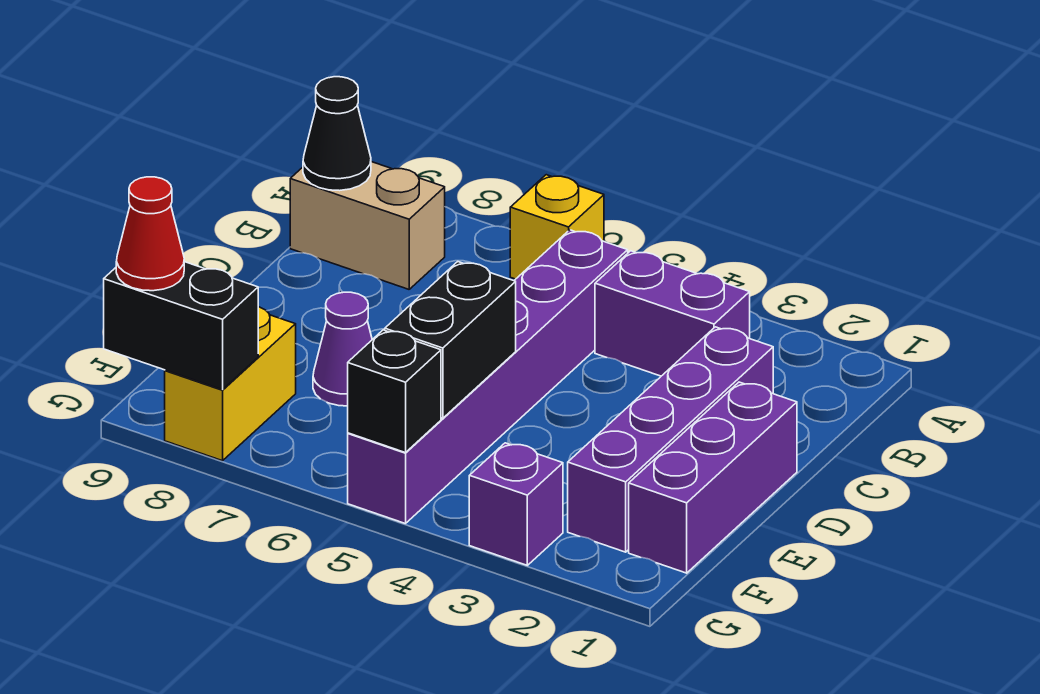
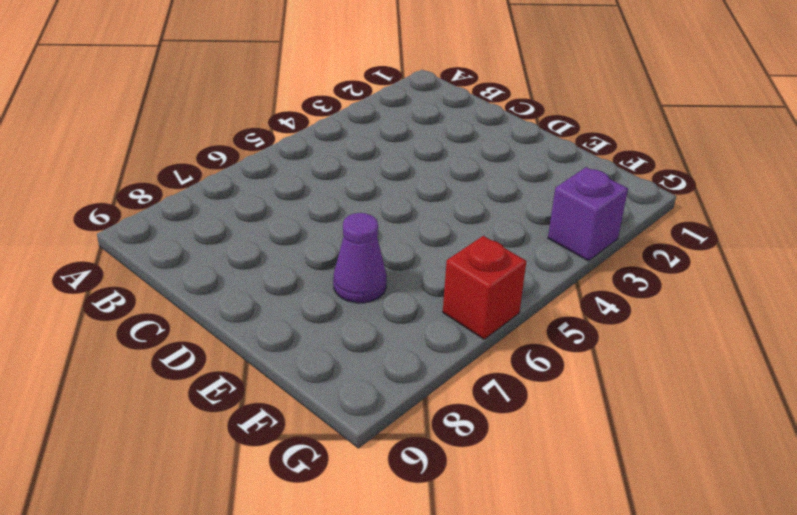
red brick G6 level 1 -> none
none -> yellow brick A6 level 1
none -> purple brick B3:B4 level 1
none -> purple brick B5:G5 level 1

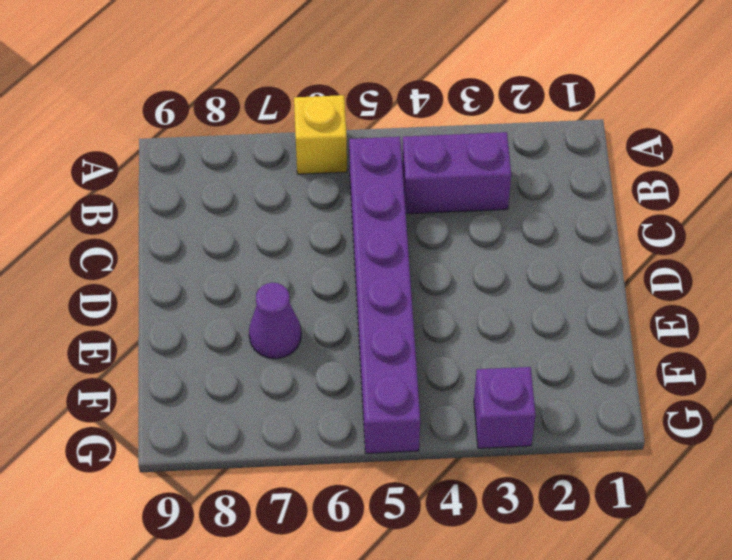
none -> tan brick B8:B9 level 1
none -> purple brick C2:F2 level 1
none -> purple brick D1:F1 level 1

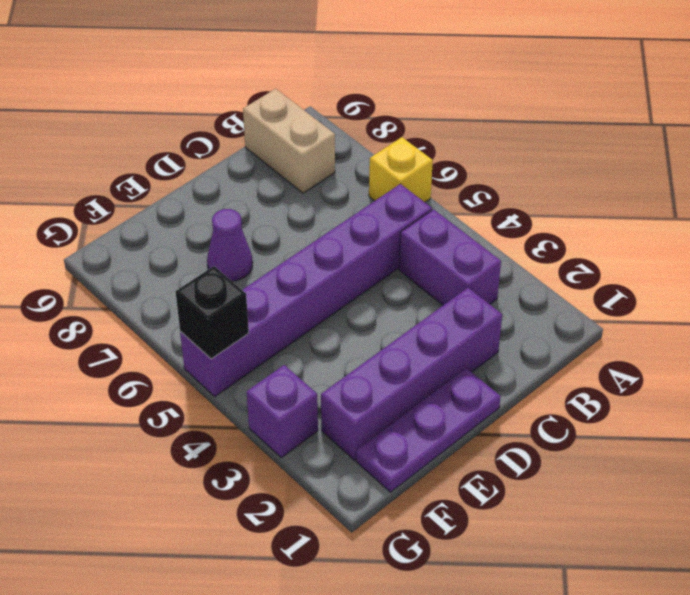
purple plate D1:F1 level 1 -> purple brick D1:F1 level 1
none -> yellow brick F8:G8 level 1
none -> black cone B9 level 2
none -> black brick E5:F5 level 2

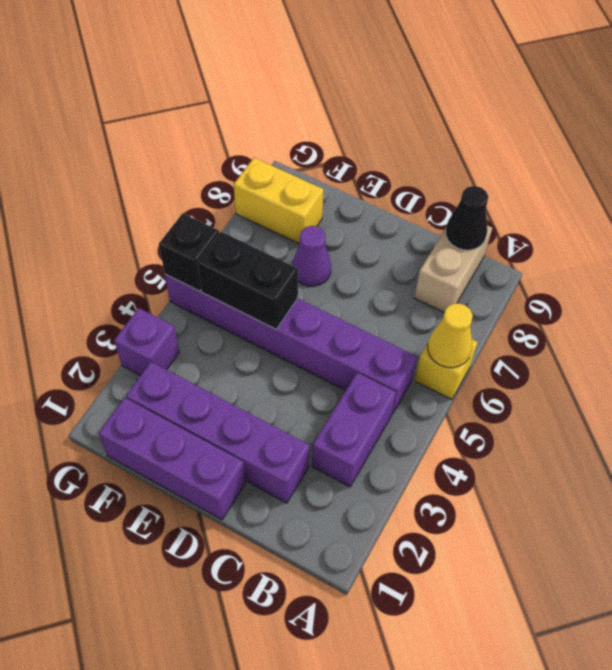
yellow cone A6 level 2 -> none
none -> black brick G8:G9 level 2
none -> red cone G9 level 3

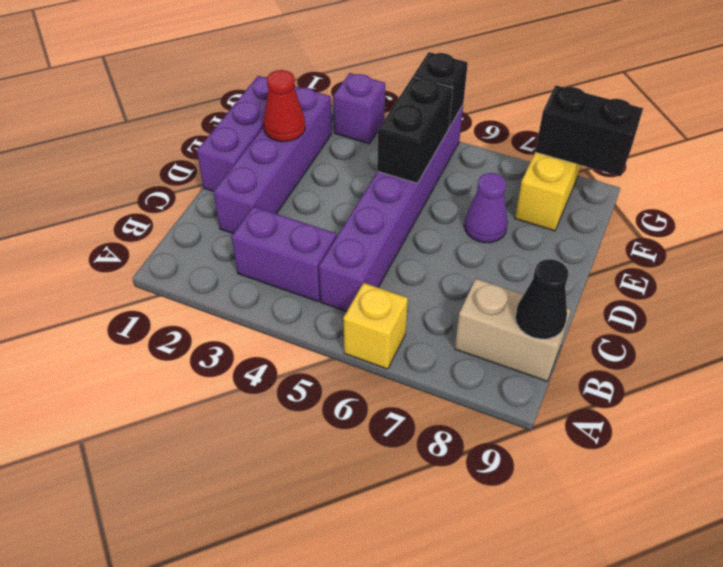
red cone E2 level 2 -> red cone G9 level 3

